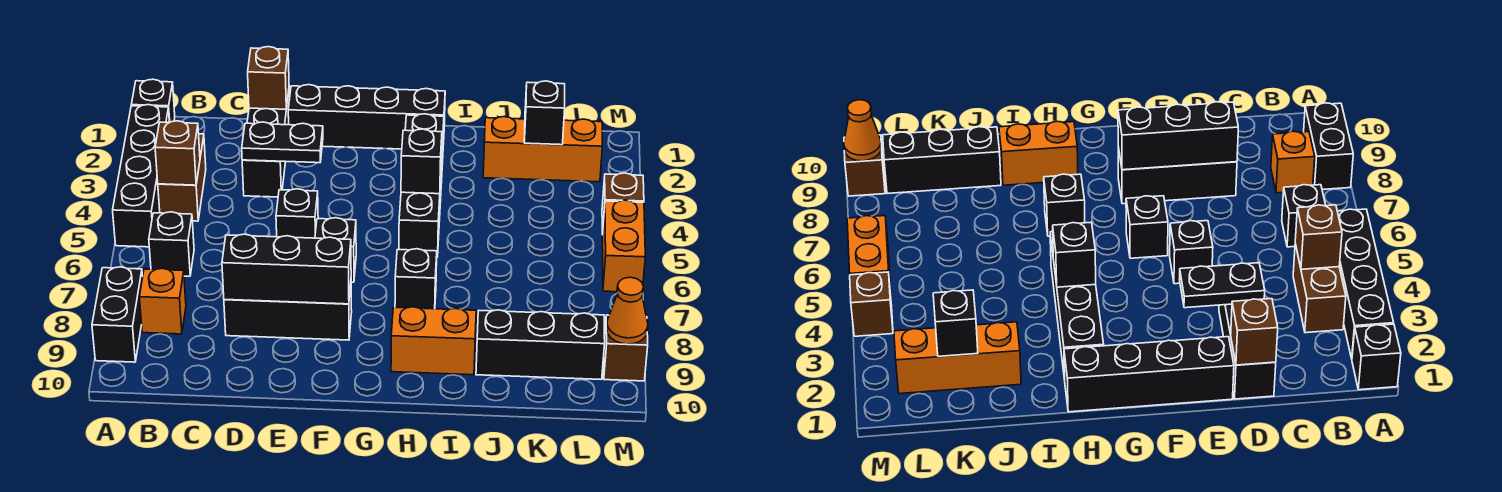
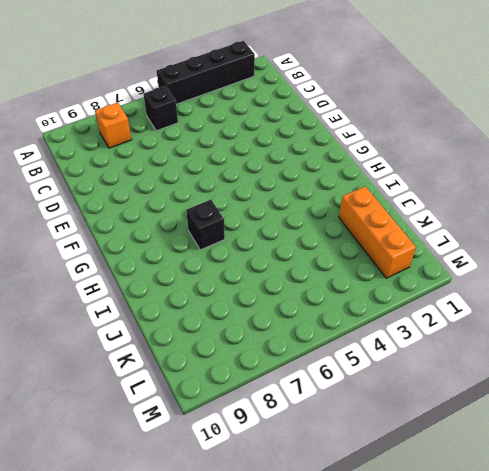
none -> black brick A1 level 1
none -> black brick A8:A9 level 1
none -> brown brick B3:B4 level 1

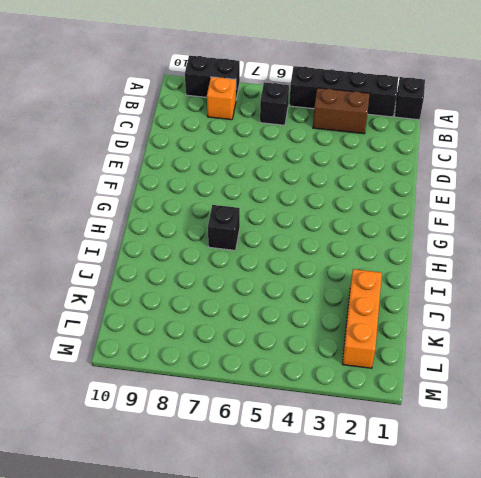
none -> black brick D1:D3 level 1
none -> black brick D8:F8 level 1
none -> black brick E1:H1 level 1

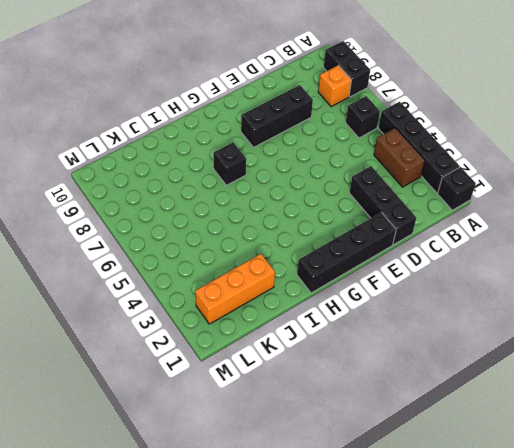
none -> black brick E5 level 1
none -> black brick F6 level 1
none -> black brick H2:H5 level 1

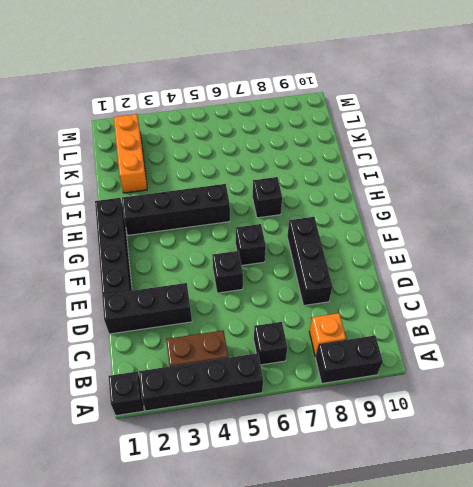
none -> orange brick H9:I9 level 1
none -> black brick J9:L9 level 1
none -> brown brick M4 level 1

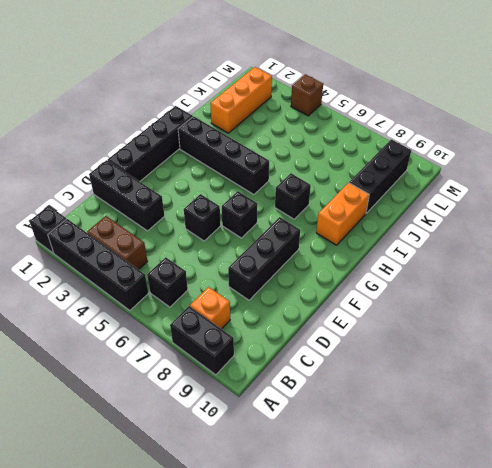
none -> orange brick M5:M6 level 1
none -> brown brick M9 level 1
none -> brown brick B4 level 2

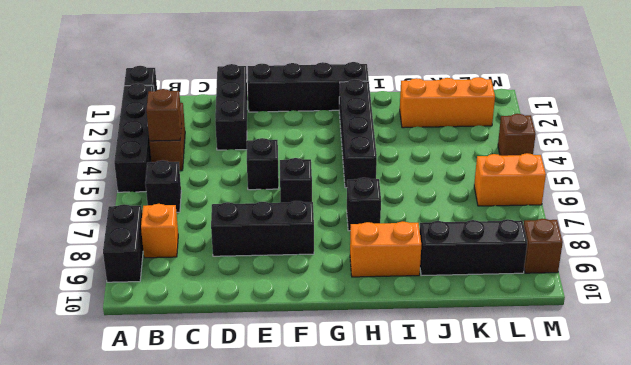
orange brick L6:M6 level 1 -> orange brick M5:M6 level 1
none -> brown brick D1 level 2
none -> black plate D3:E3 level 2
none -> black brick D8:F8 level 2

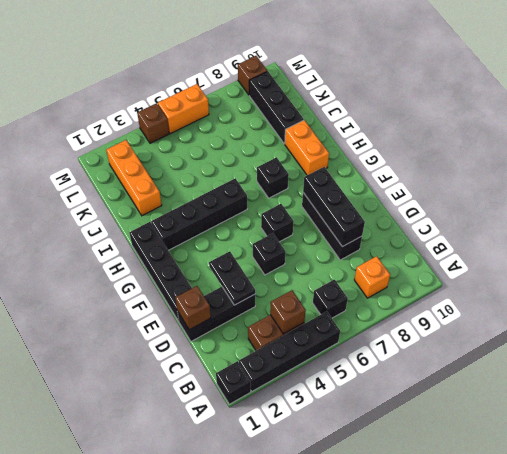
none -> black brick A8:A9 level 1
none -> black brick H4 level 2
none -> black brick K2 level 2

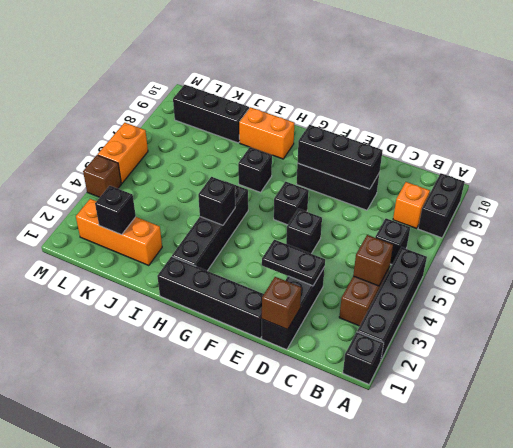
none -> brown brick M9 level 1
none -> orange cone M9 level 2

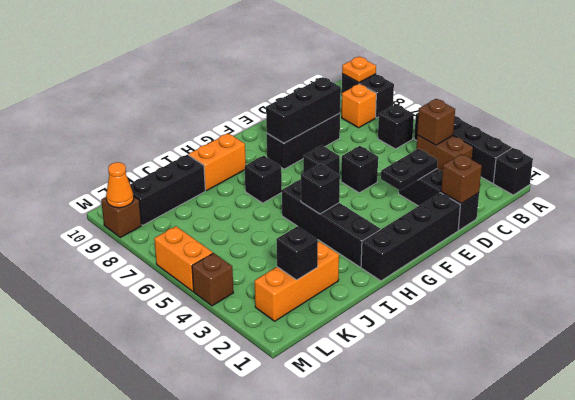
orange plate A9 level 2 -> none

